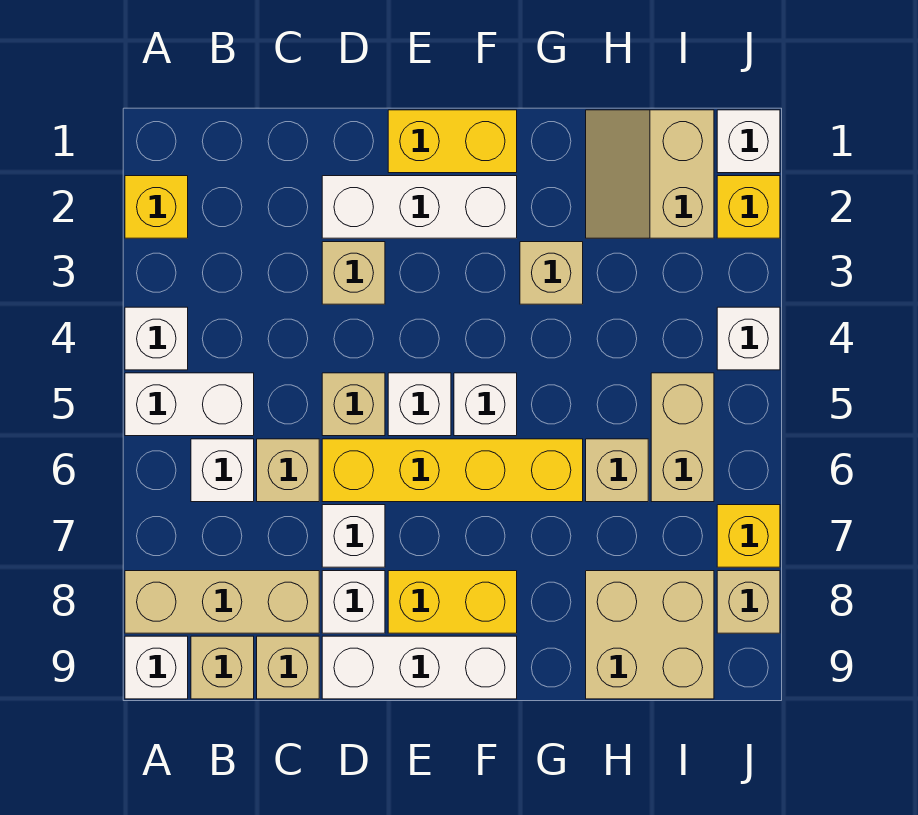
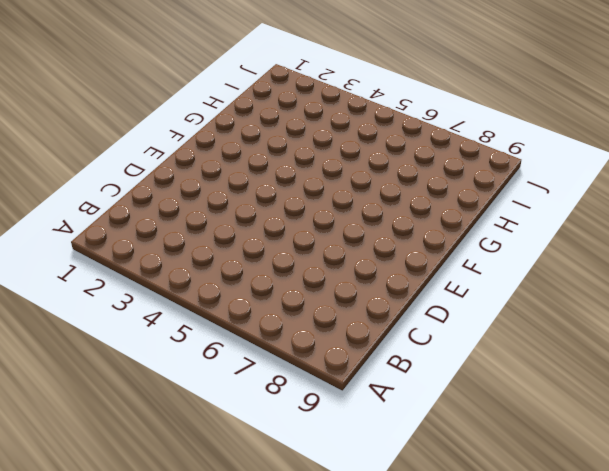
none -> yellow brick A2 level 1
none -> white brick A4 level 1
none -> white brick A5:B5 level 1
none -> tan brick A8:C8 level 1

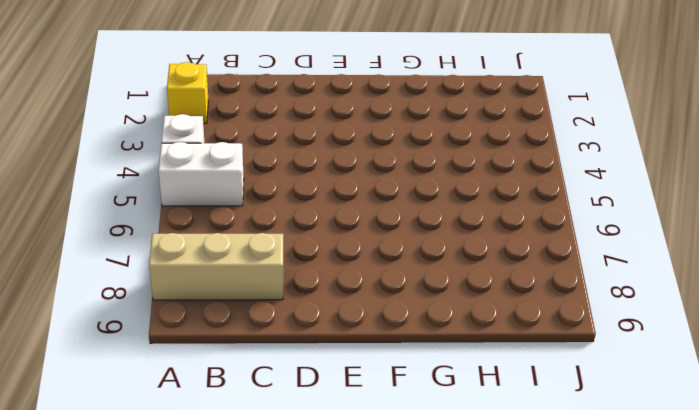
none -> white brick A9 level 1
none -> white brick B6 level 1
none -> tan brick B9 level 1
none -> tan brick C6 level 1

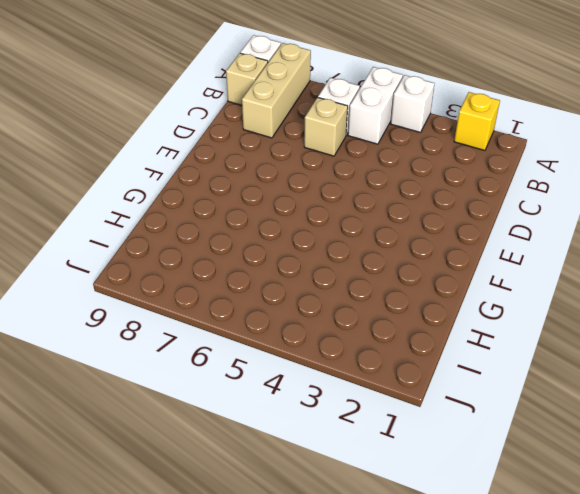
none -> tan brick C9 level 1
none -> white brick D2:F2 level 1
none -> tan brick D3 level 1
none -> tan brick D5 level 1

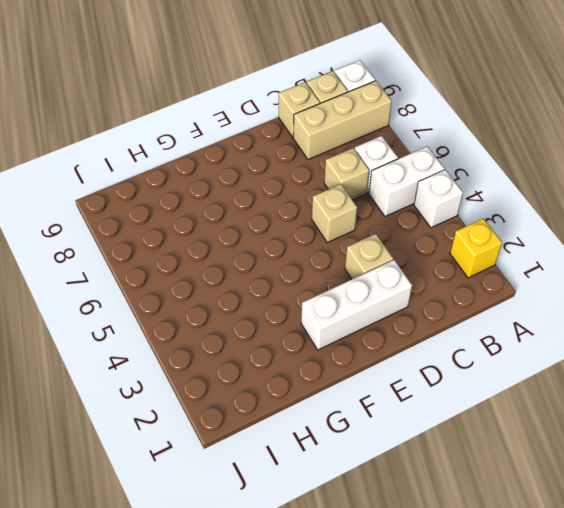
none -> yellow brick D6:G6 level 1
none -> white brick D7 level 1
none -> white brick D8 level 1
none -> white brick D9:F9 level 1

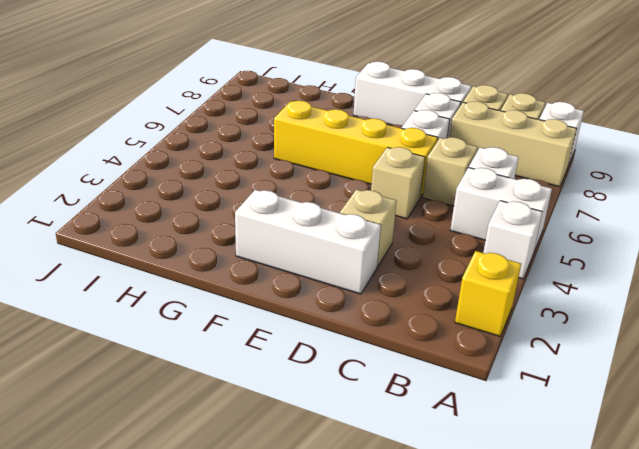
none -> yellow brick E1:F1 level 1
none -> white brick E5 level 1
none -> yellow brick E8:F8 level 1
none -> white brick F5 level 1

